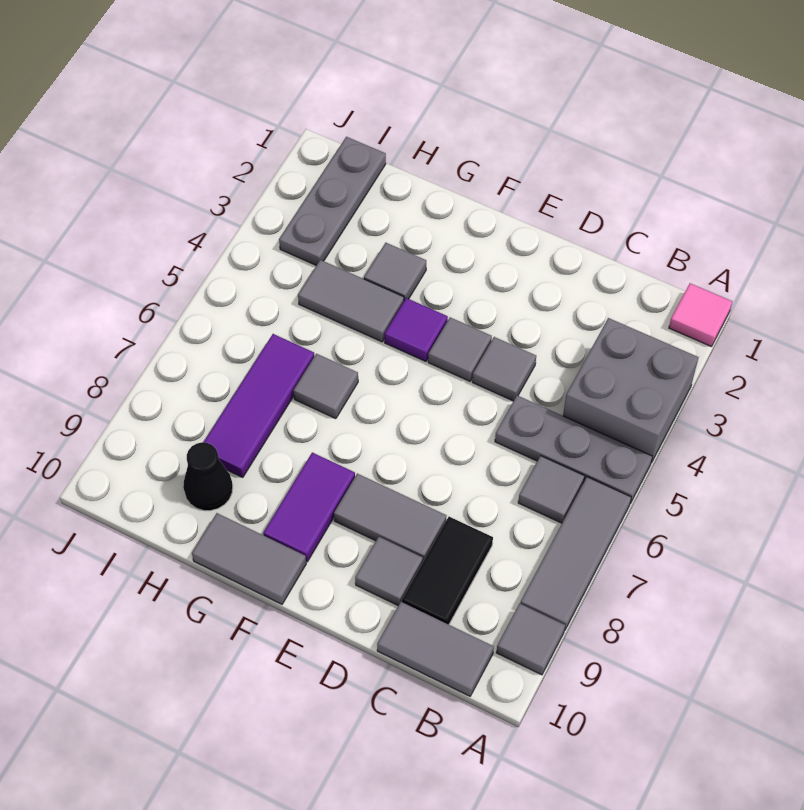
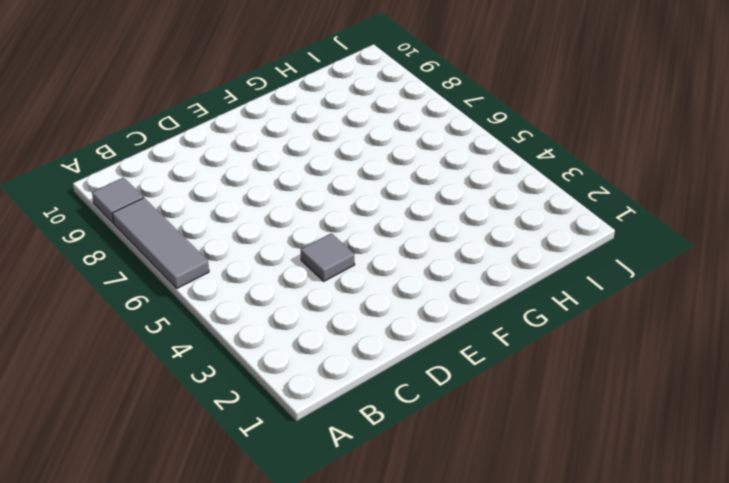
none -> pink tile A1 level 1
none -> grey brick A3:B4 level 1
none -> grey plate A5:C5 level 1

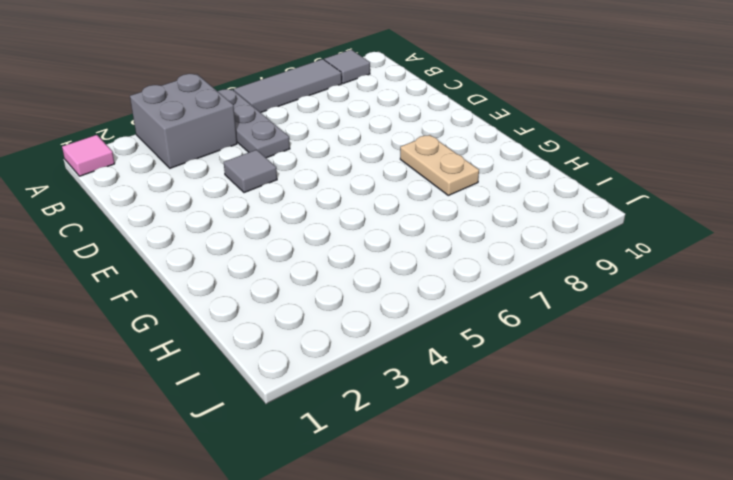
tan plate F8:G8 level 1 -> purple tile F8:F9 level 1
none -> grey tile B6 level 1
none -> grey tile B10:C10 level 1
none -> black tile C8:C9 level 1

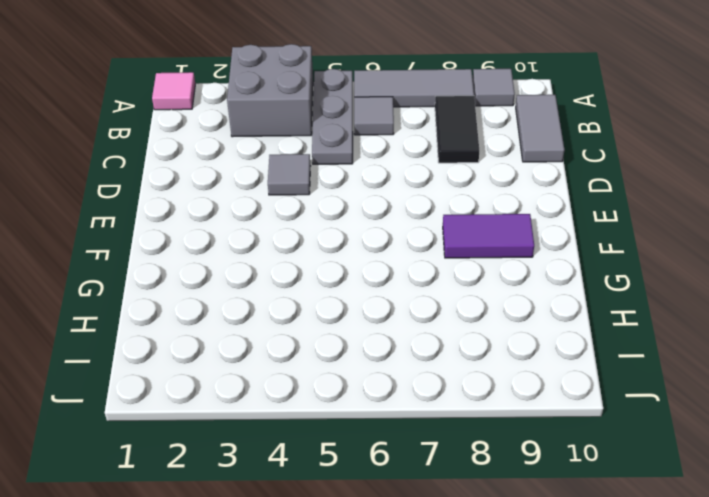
black tile B8:C8 level 1 -> black tile C8:C9 level 1
none -> grey tile D8:E8 level 1
none -> grey tile D9 level 1
none -> grey tile E4 level 1

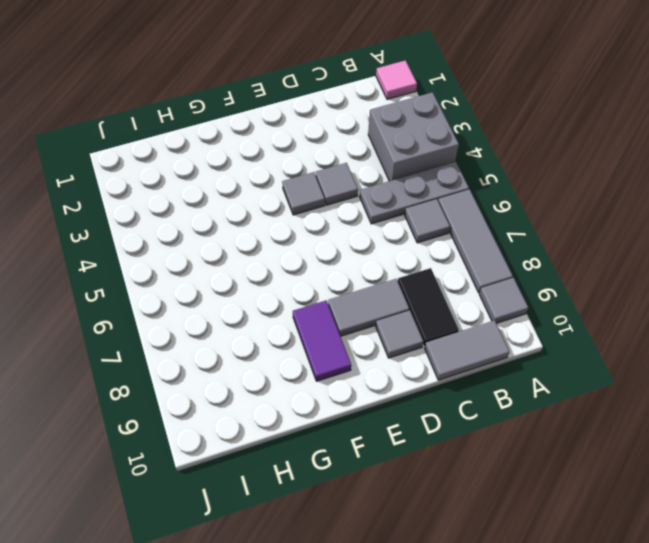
none -> purple tile F4 level 1
none -> grey tile F10:G10 level 1
none -> grey tile G3 level 1

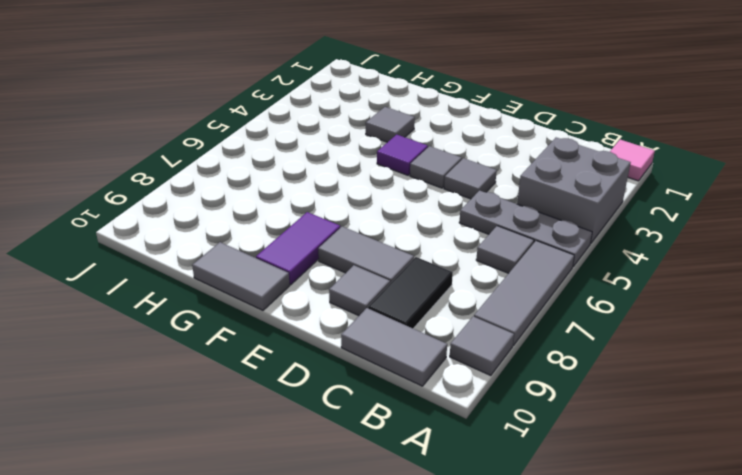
none -> grey tile G4:H4 level 1
none -> grey tile G6 level 1
none -> purple tile H6:H8 level 1

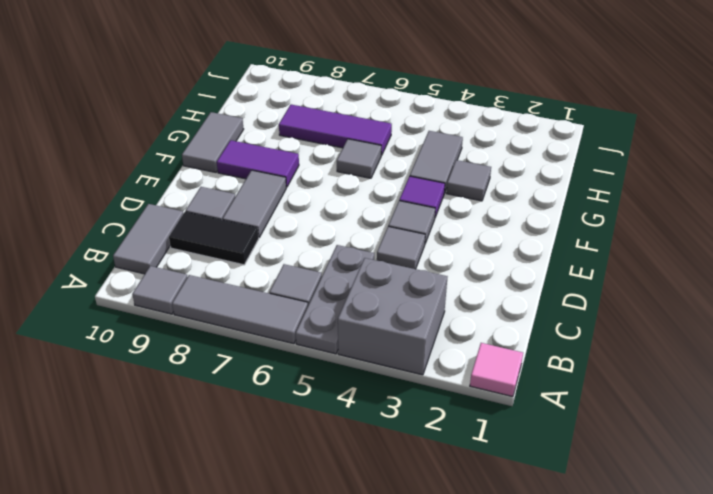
none -> black cone H9 level 1
none -> grey plate I1:I3 level 1

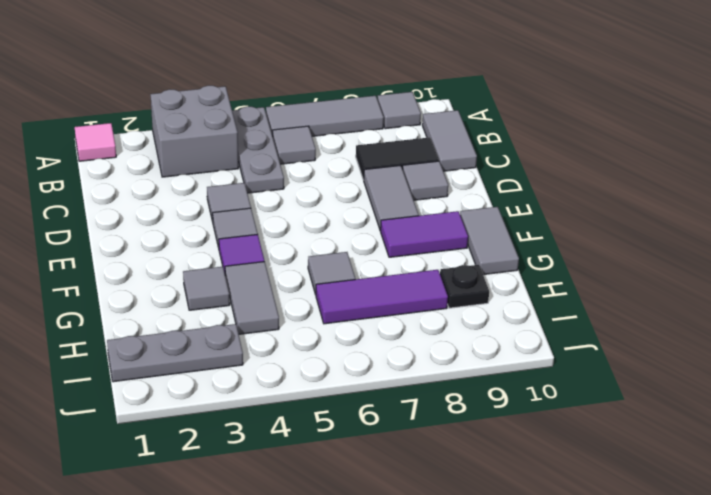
black plate H9 level 1 -> black cone H9 level 1

